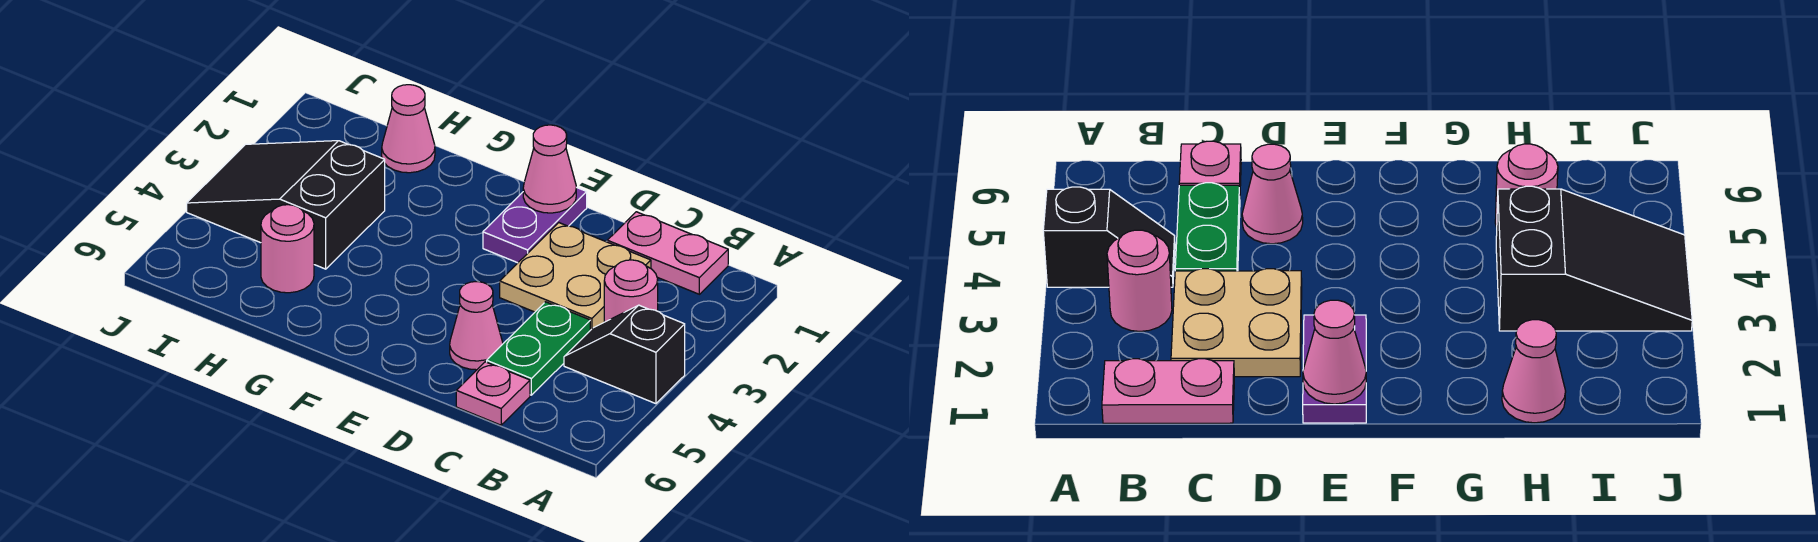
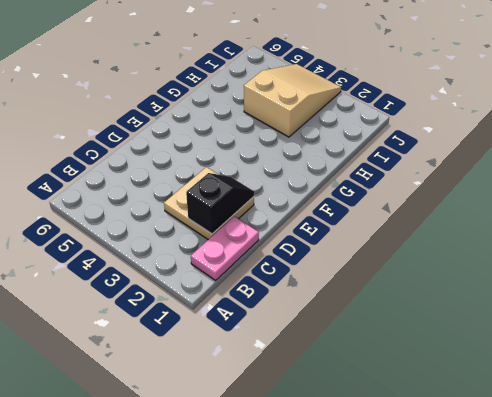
black slope C2:D2 level 2 top C -> black slope A4:B4 level 1 top A
tan slope H3:J4 level 1 top H -> black slope H3:J4 level 1 top H
none -> pink round brick B3 level 1
none -> green plate C4:C5 level 1
none -> pink plate C6 level 1

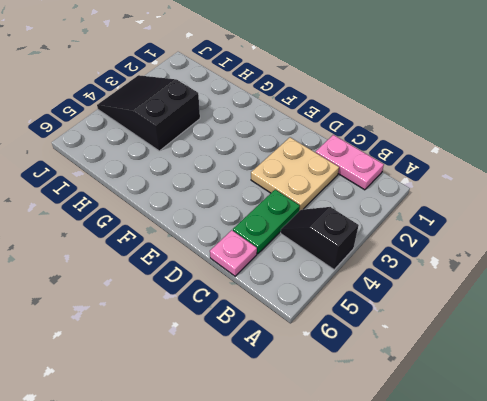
none -> pink round brick B3 level 1
none -> pink cone D5 level 1
none -> purple plate E1:E2 level 1

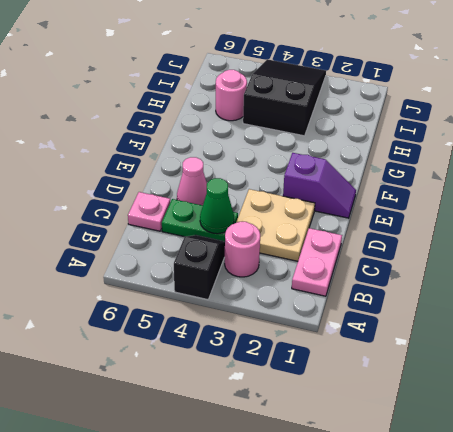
green cone C4 level 2 -> none
purple slope E1:E2 level 1 top 2 -> purple plate E1:E2 level 1
none -> pink cone H1 level 1
none -> pink cone E1 level 2

